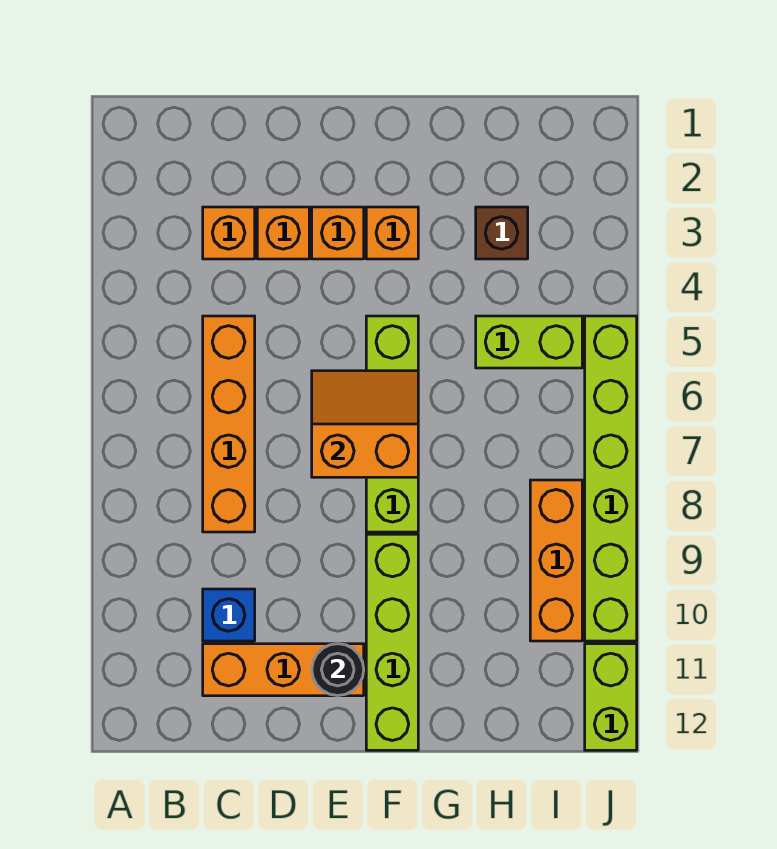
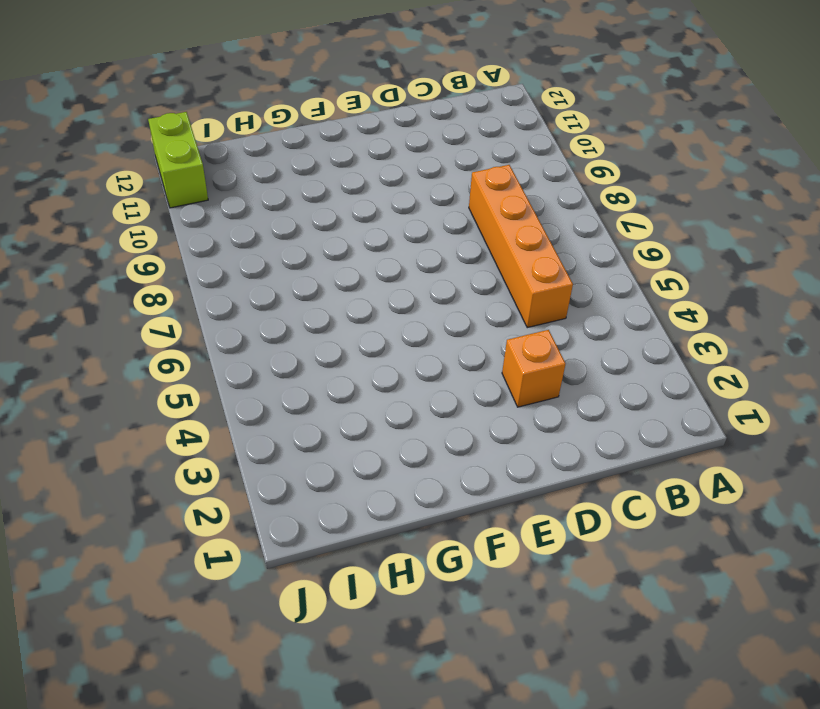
none -> orange brick C3 level 1
none -> blue brick C10 level 1
none -> orange brick C11:E11 level 1

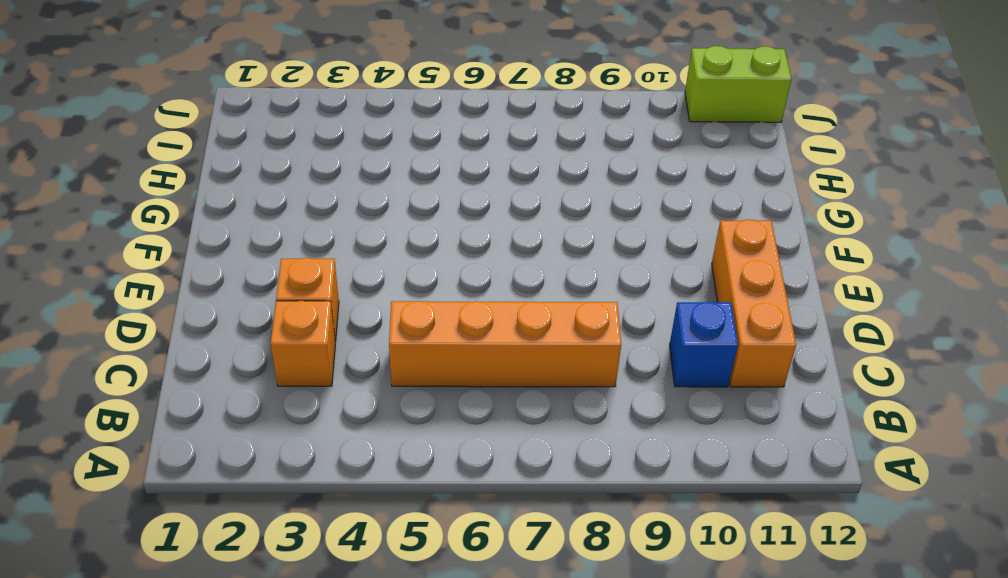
none -> orange brick E3 level 1
none -> orange brick F3 level 1
none -> lime brick F5:F8 level 1

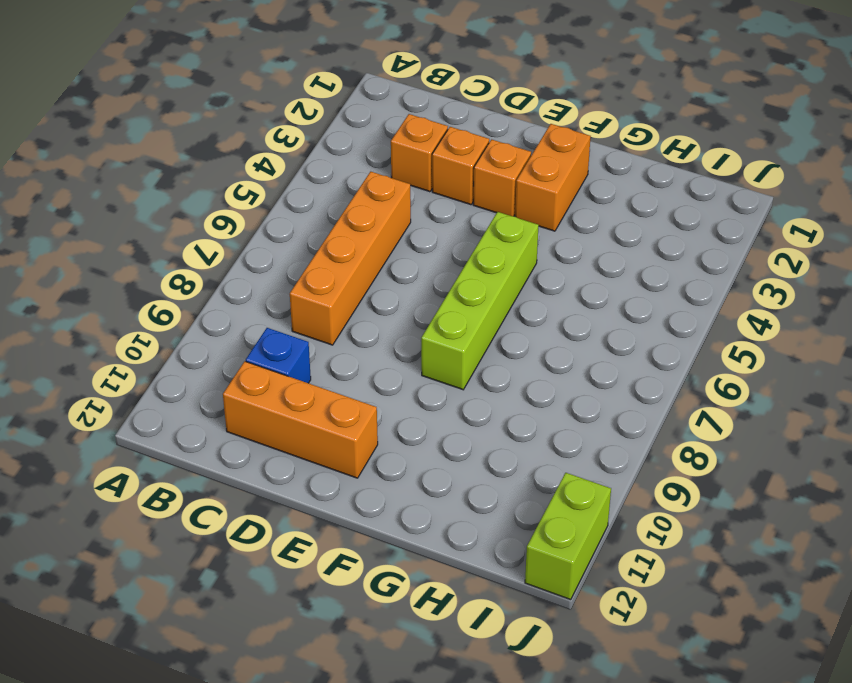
orange brick F2:F3 level 1 -> orange brick F3 level 1
none -> lime brick F9:F12 level 1
none -> brown brick H3 level 1
none -> lime brick H5:I5 level 1

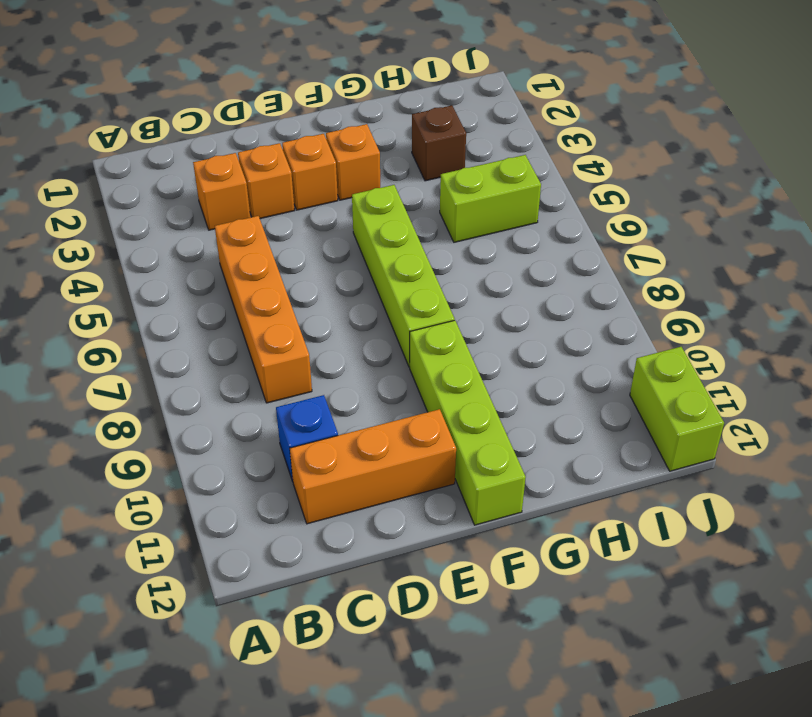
none -> orange brick I8:I10 level 1
none -> lime brick J5:J10 level 1
none -> orange slope E6:F7 level 2 top 7

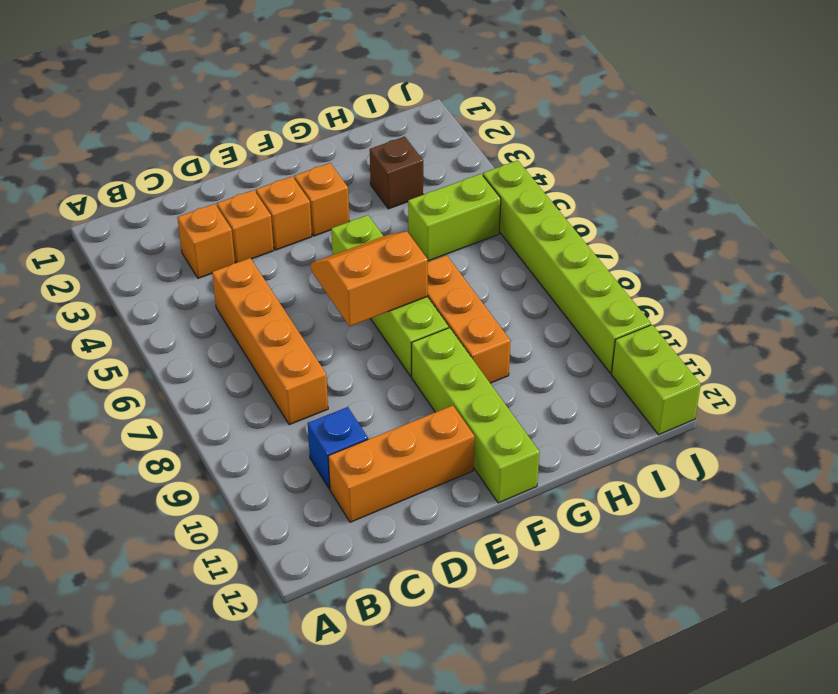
orange brick G7:G9 level 1 -> orange brick I8:I10 level 1
none -> black round brick E11 level 2

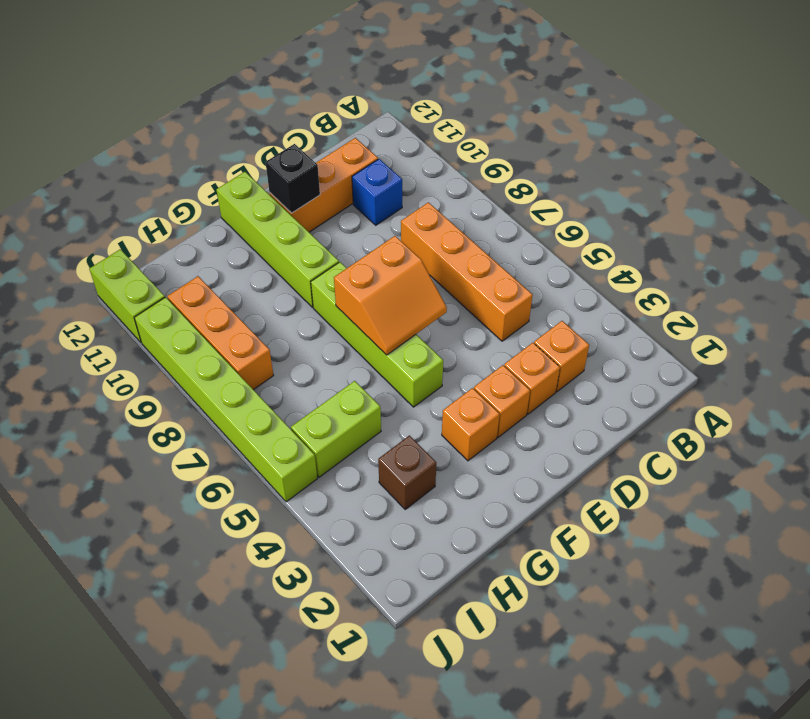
black brick E11 level 2 -> black round brick E11 level 2

